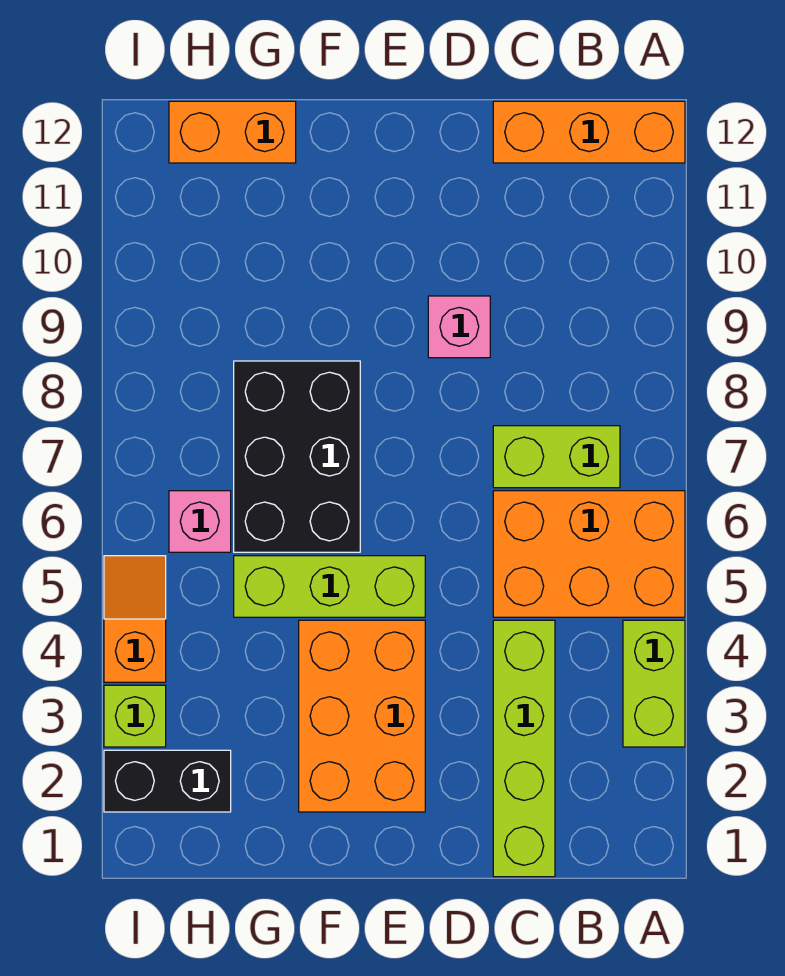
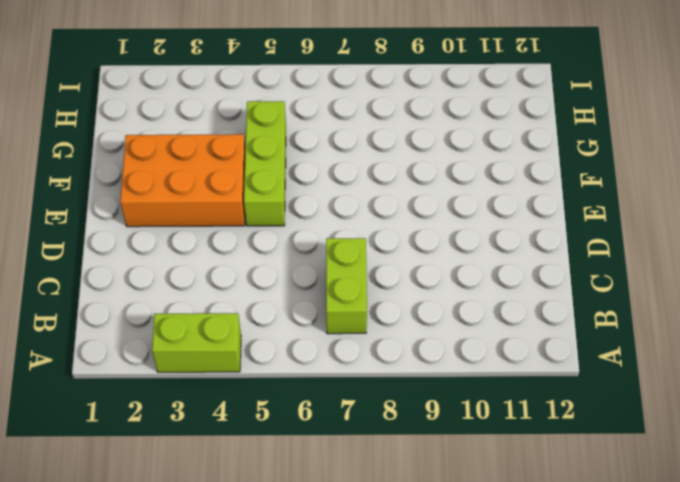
none -> orange brick A5:C6 level 1
none -> orange brick A12:C12 level 1
none -> lime brick C1:C4 level 1

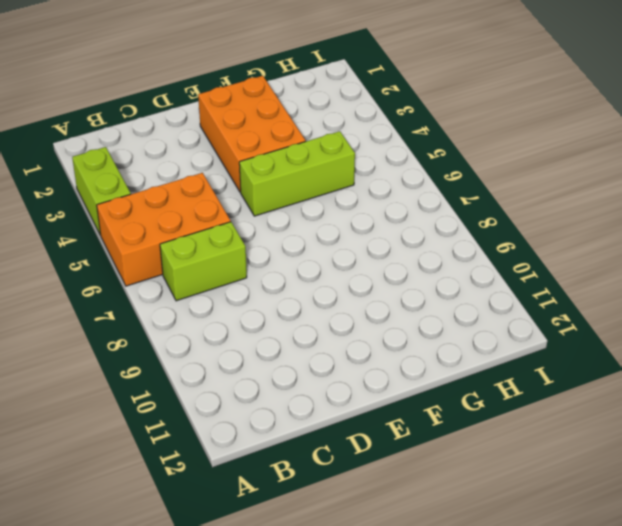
none -> orange brick A12:C12 level 1
none -> lime brick C1:C4 level 1
none -> pink brick D9 level 1

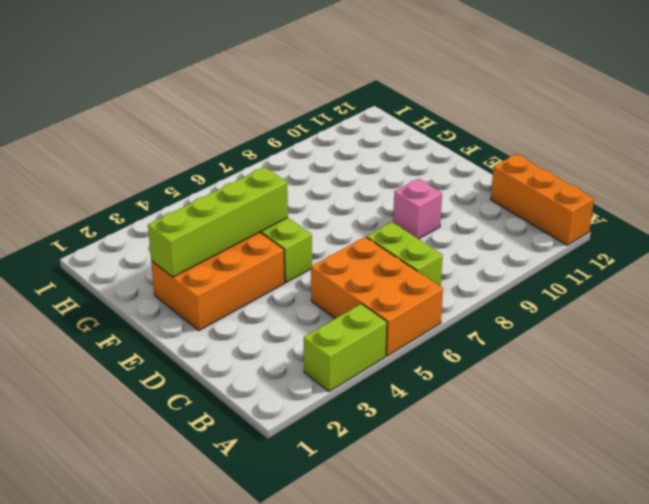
lime brick F2:F5 level 2 -> lime brick C1:C4 level 1
none -> black brick F6:G8 level 1
none -> orange brick G12:H12 level 1
none -> black brick H2:I2 level 1

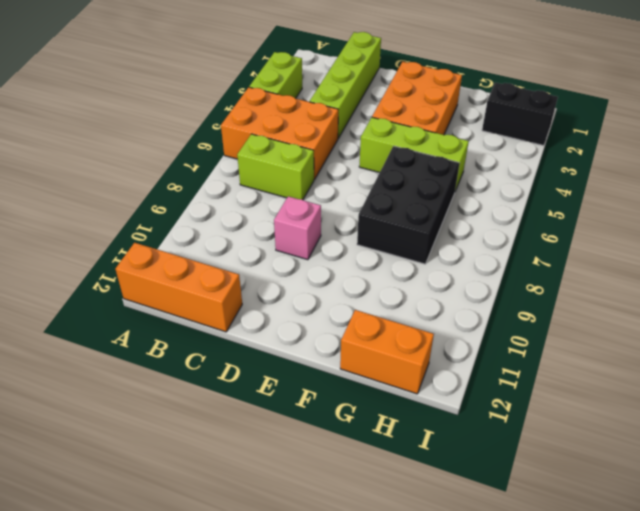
none -> pink brick H6 level 1
none -> lime brick I3 level 1
none -> orange slope I4:I5 level 1 top 4

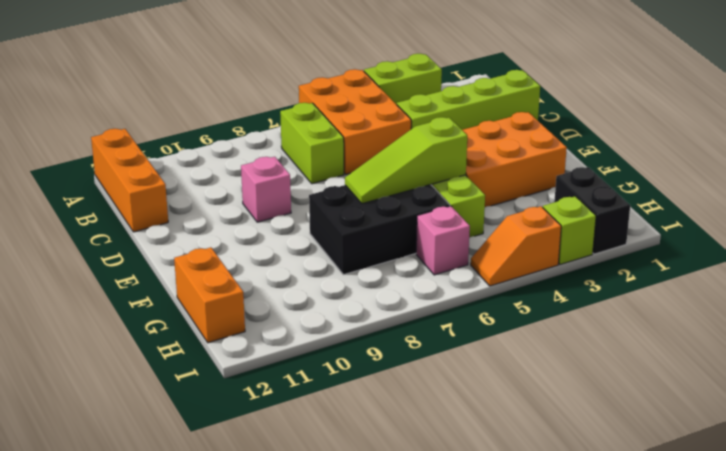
lime slope F5:F7 level 2 top 5 -> none

